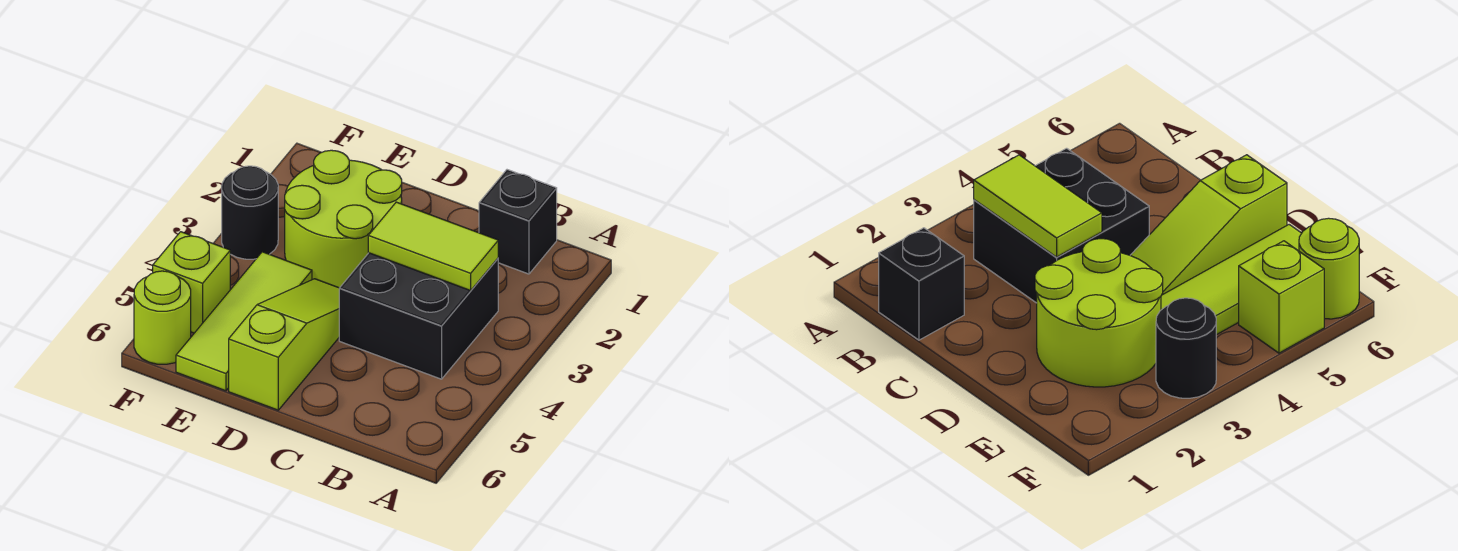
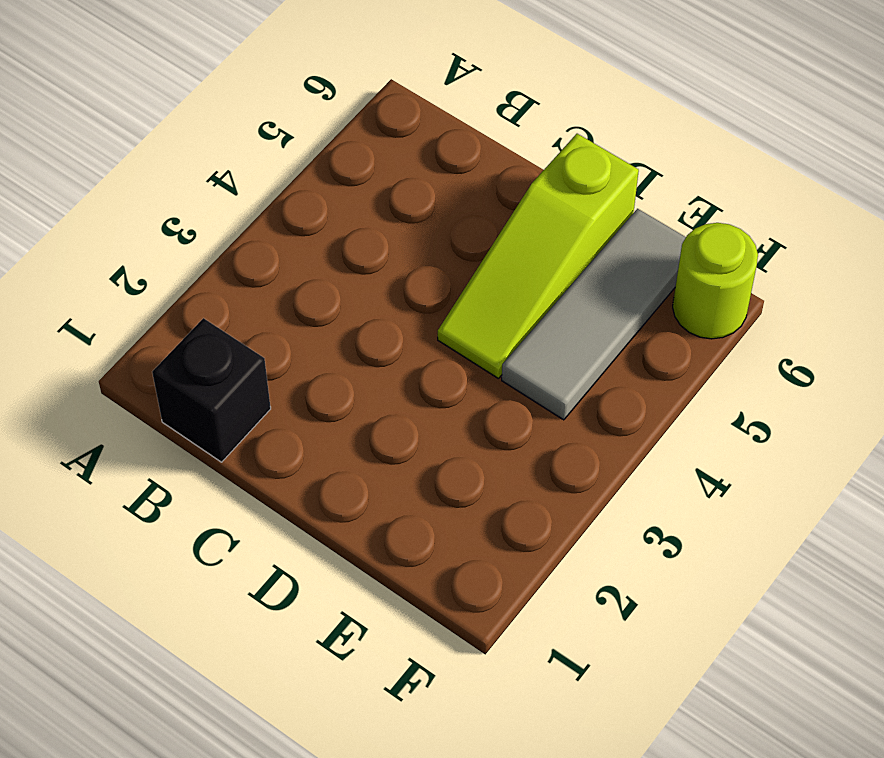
grey tile E4:E6 level 1 -> lime tile E4:E6 level 1
none -> black brick B3:C4 level 1
none -> lime round brick D2:E3 level 1

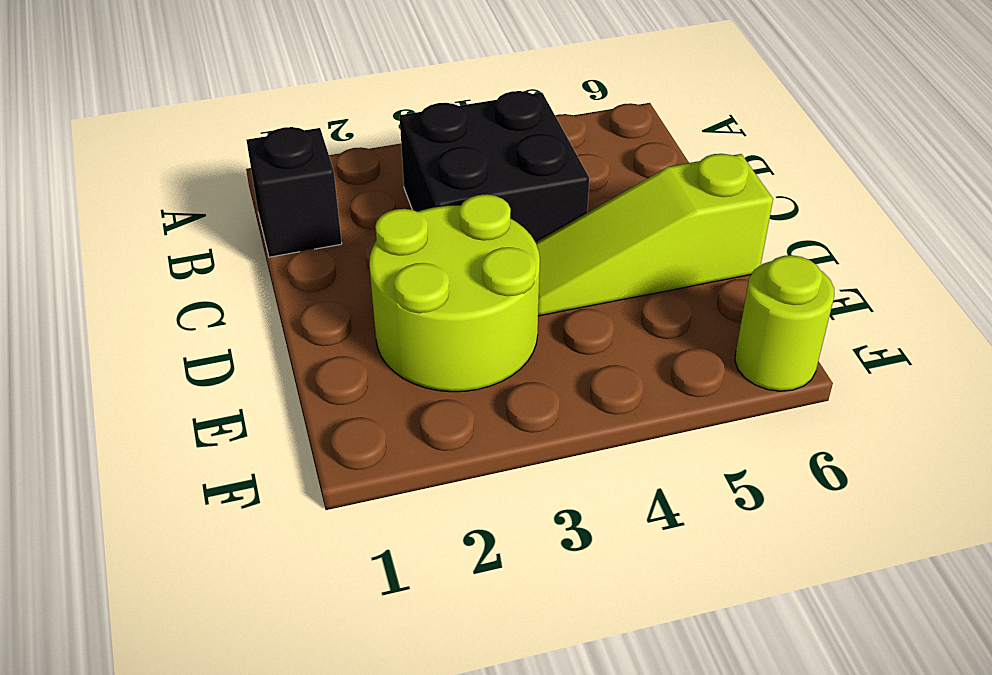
none -> lime tile E4:E6 level 1
none -> black round brick F3 level 1

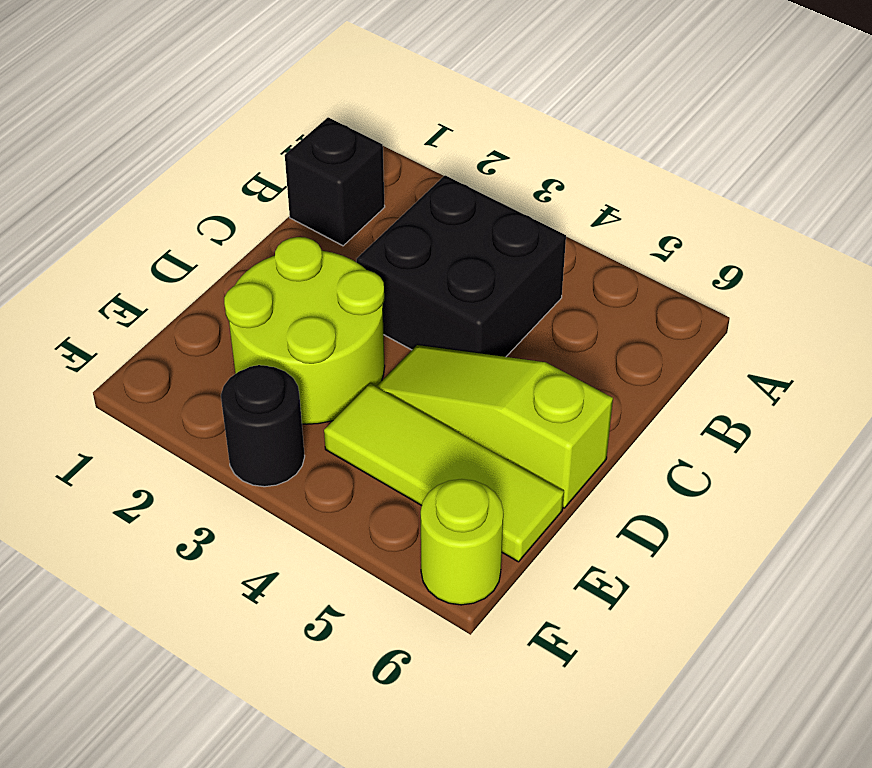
none -> lime brick F5 level 1
none -> lime tile B3:C3 level 2

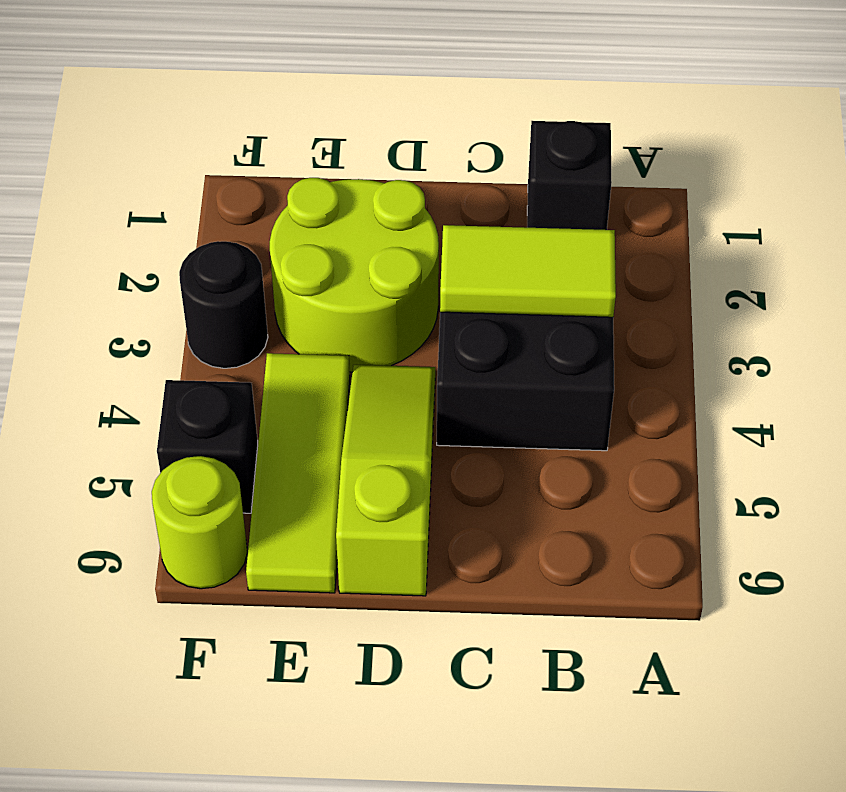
black brick F5 level 1 -> lime brick F5 level 1

